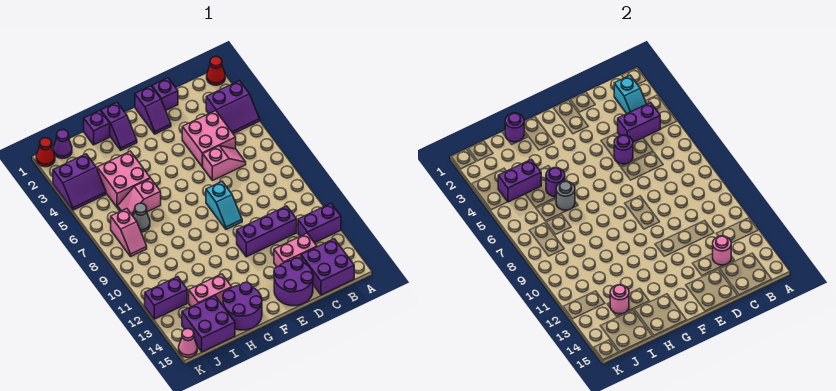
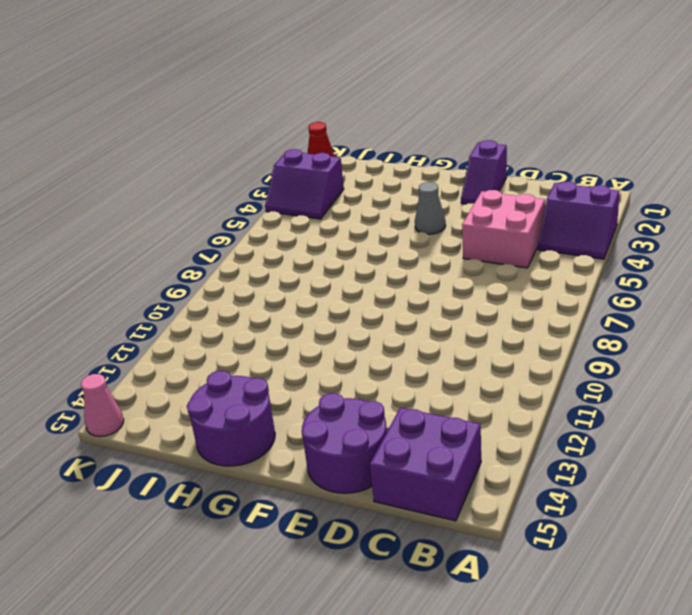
grey cone F4 level 1 -> grey cone I7 level 1
none -> red cone A1 level 1
none -> purple brick A12:B12 level 1
none -> pink slope C6:D6 level 1 top D
none -> purple brick C11:E11 level 1

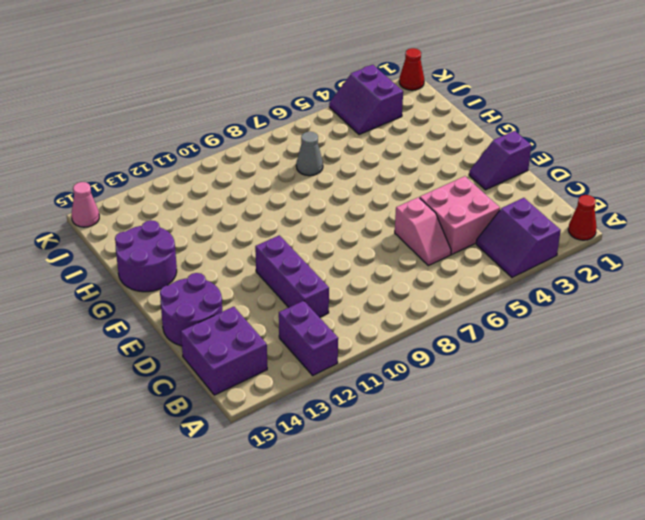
none -> pink brick C13:D13 level 1
none -> purple brick D1 level 1
none -> cyan slope E8:E9 level 1 top 8
none -> purple slope G1:G2 level 1 top 1

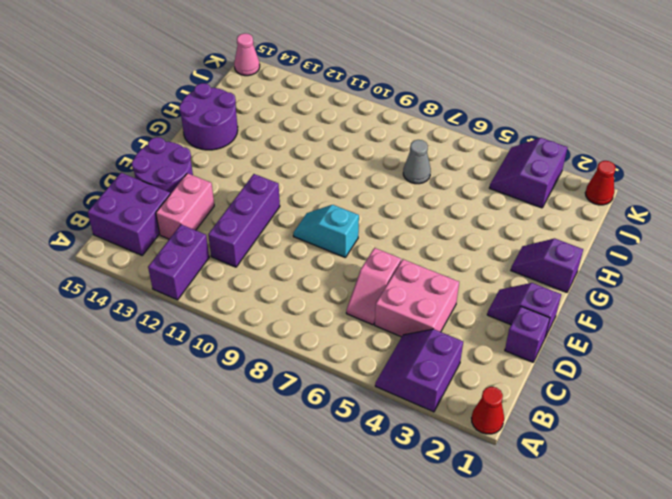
none -> purple brick H1 level 1
none -> pink brick H4:I5 level 1
none -> pink slope H6:I6 level 1 top H
none -> pink brick H13:I13 level 1

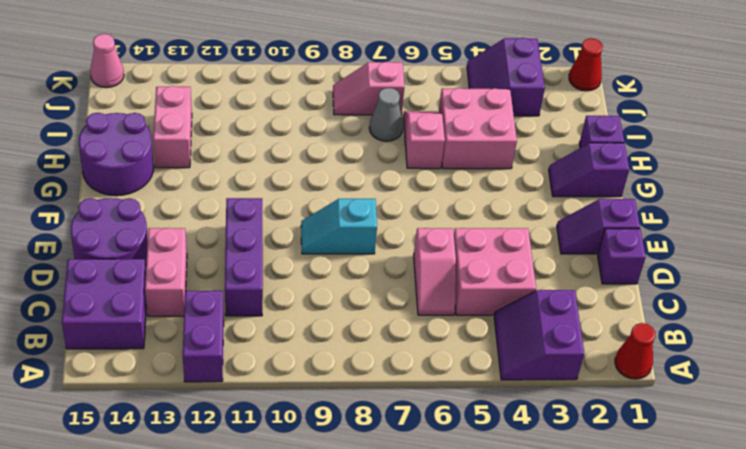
none -> purple brick I14:J15 level 1
none -> purple cone J1 level 1
none -> purple brick J12:K12 level 1
none -> cyan slope B2:B3 level 2 top 2

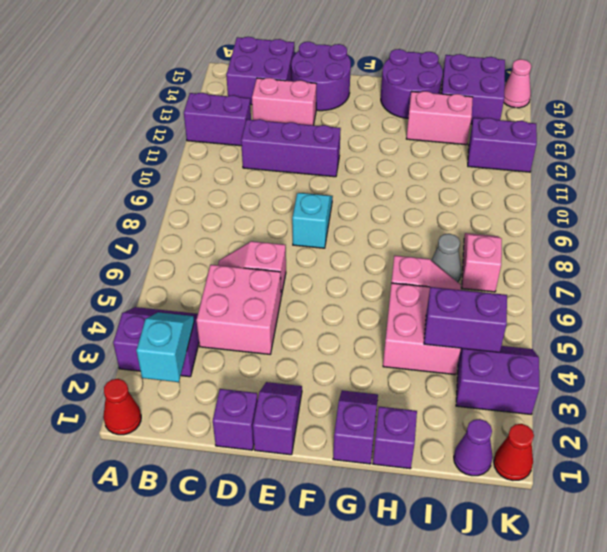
none -> purple brick B4:C4 level 2
none -> pink round brick C13 level 2
none -> purple round brick D5 level 2
none -> purple round brick H1 level 2

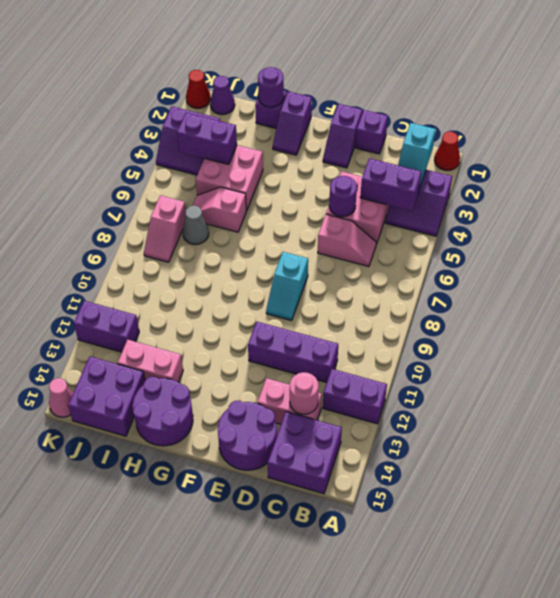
none -> purple round brick H5 level 2
none -> grey round brick H6 level 2
none -> pink round brick I13 level 2

